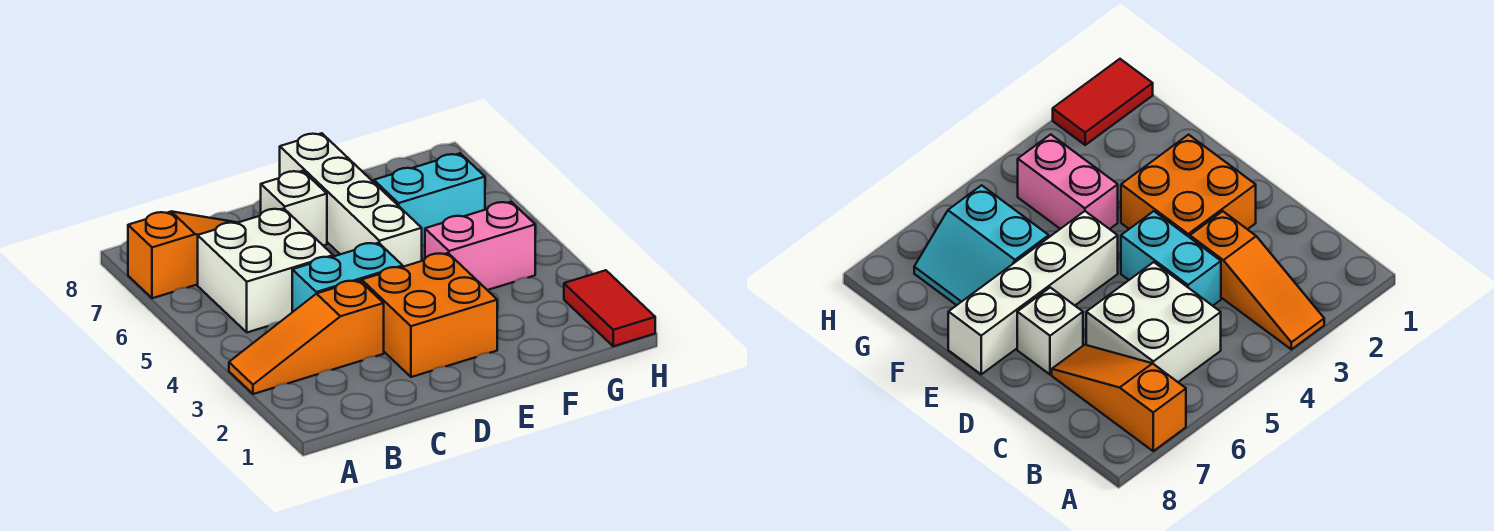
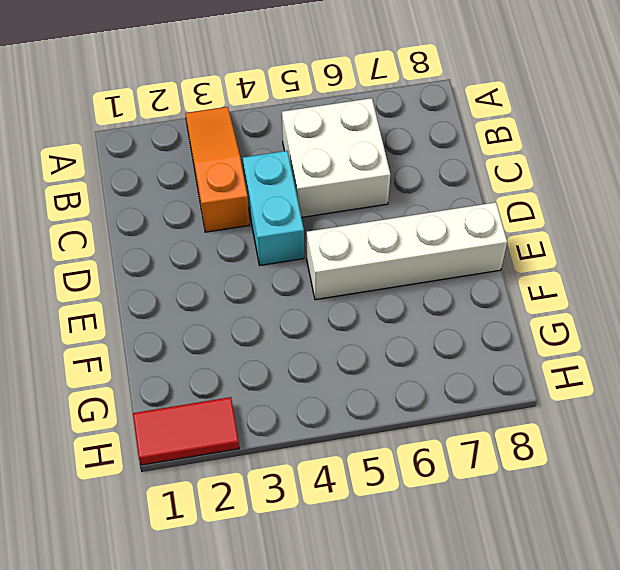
none -> orange slope A7:C7 level 1 top A
none -> orange brick D2:E3 level 1

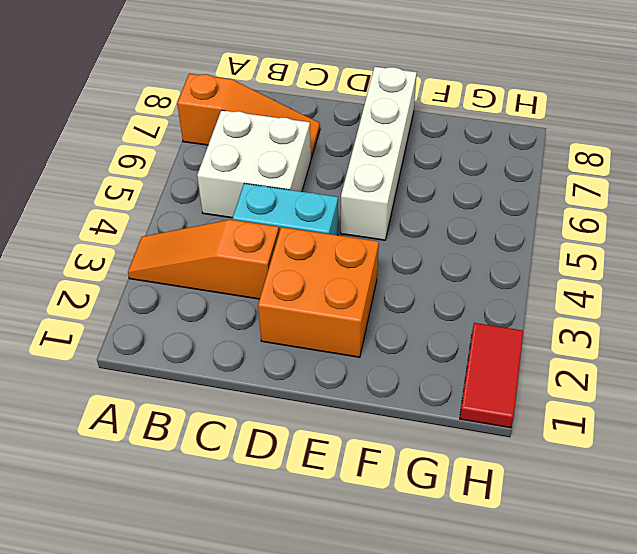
none -> white brick D7 level 1
none -> pink brick F4:G4 level 1

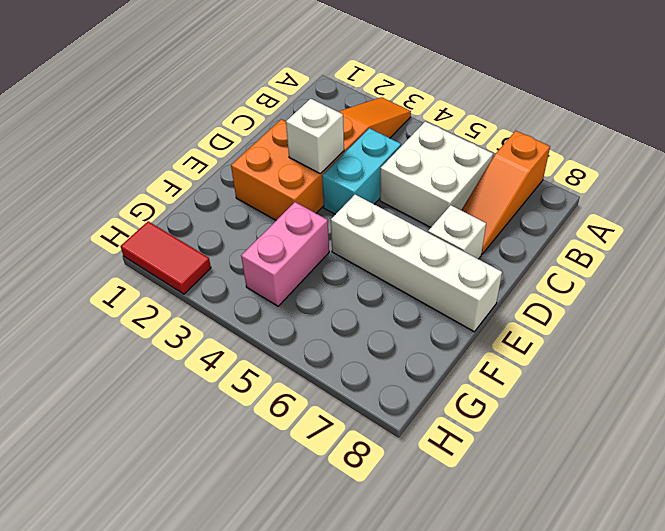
white brick D3 level 2 -> none
none -> cyan slope F6:G7 level 1 top 6

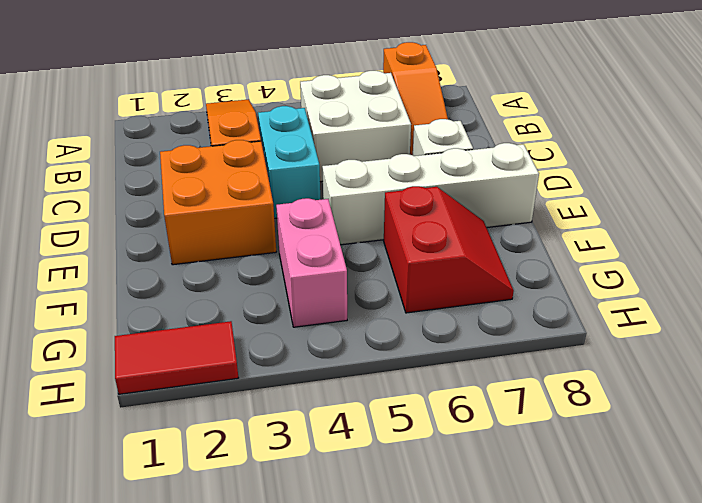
red slope F6:G7 level 1 top 6 -> cyan slope F6:G7 level 1 top 6

